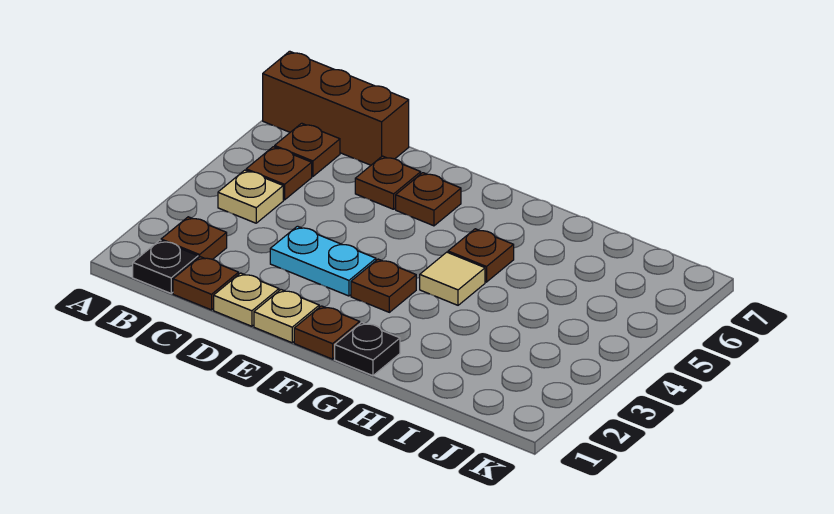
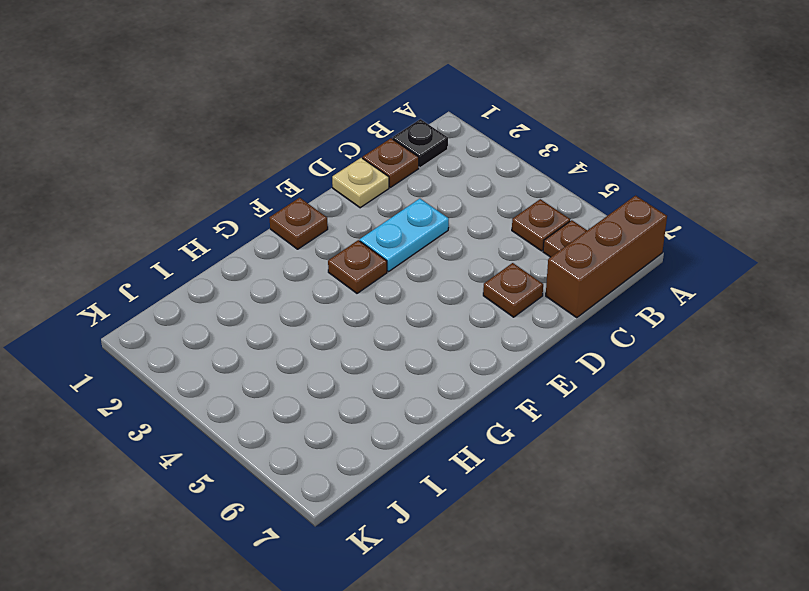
none -> brown plate B2 level 1
none -> tan plate B4 level 1
none -> tan plate E1 level 1

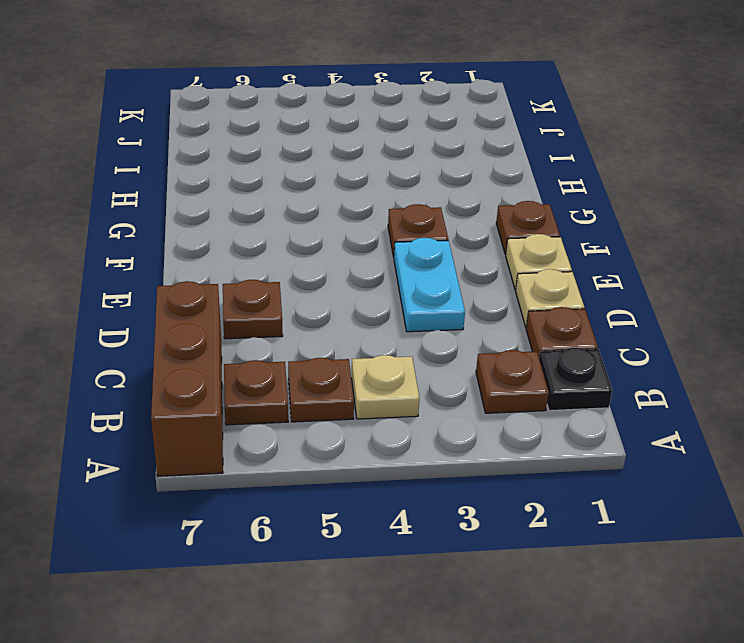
none -> brown plate E6 level 1
none -> black plate G1 level 1
none -> tan tile G4 level 1

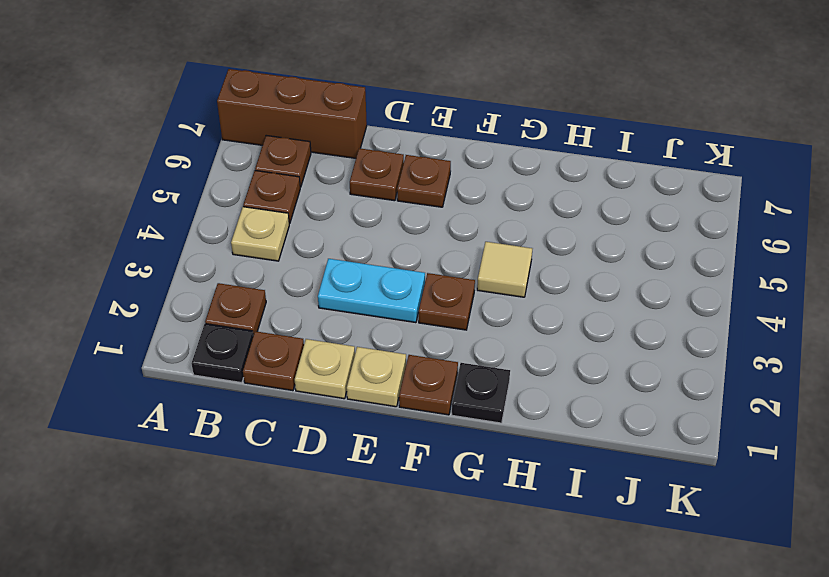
none -> brown plate G5 level 1

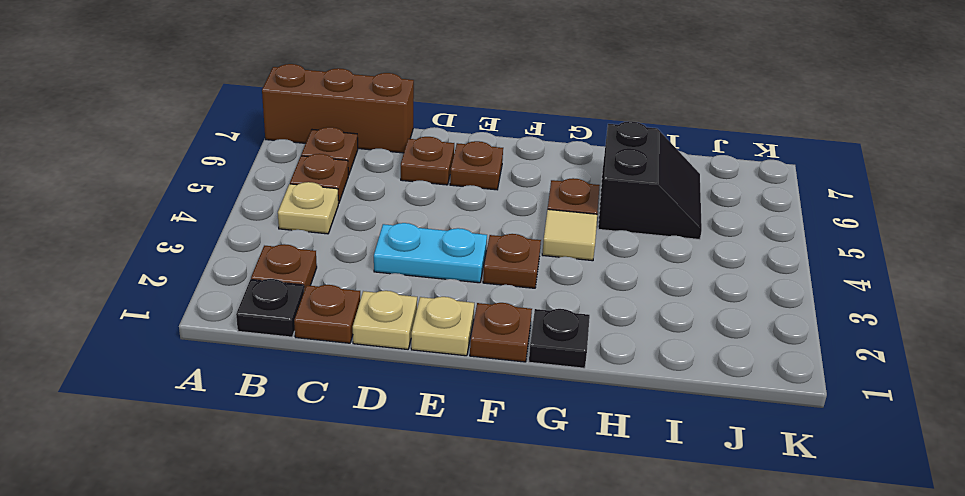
black slope H5:I6 level 1 top H -> none

